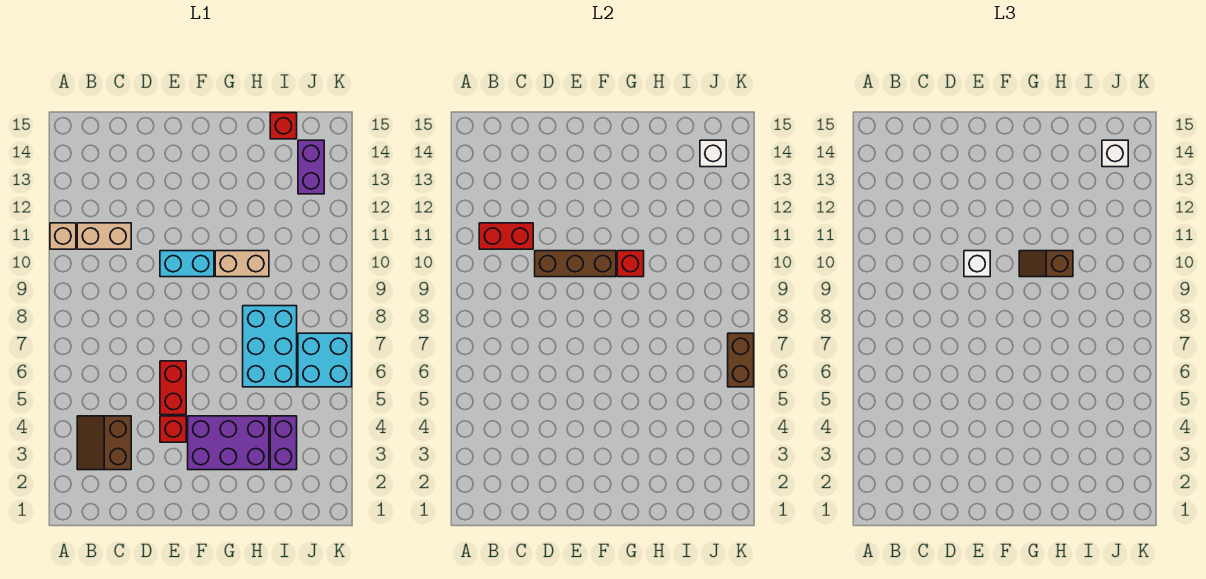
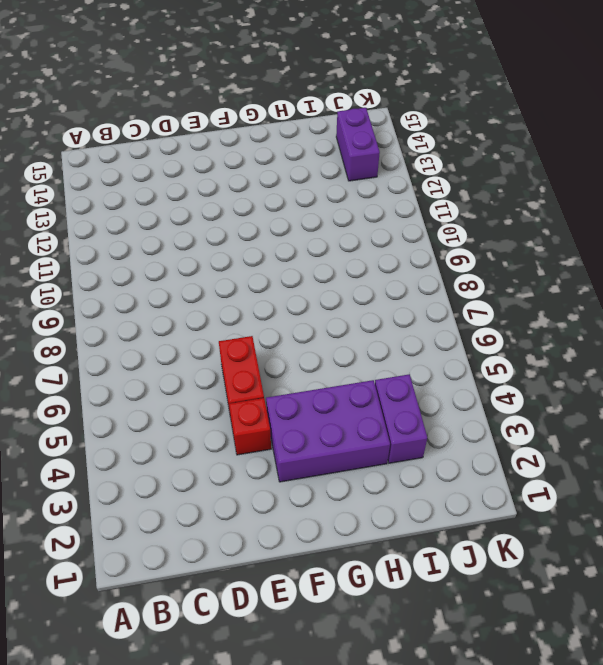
none -> tan brick A11 level 1
none -> brown slope B3:C4 level 1 top C
none -> tan brick B11:C11 level 1

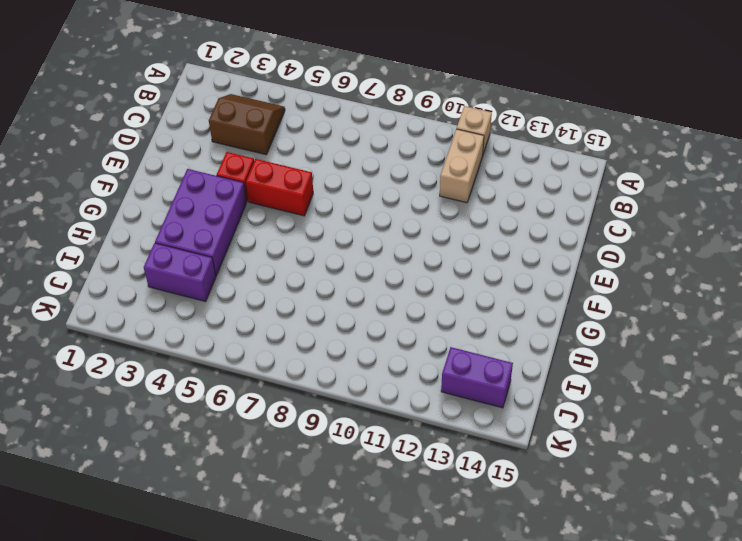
none -> cyan brick E10:F10 level 1
none -> tan brick G10:H10 level 1
none -> cyan brick H6:I8 level 1

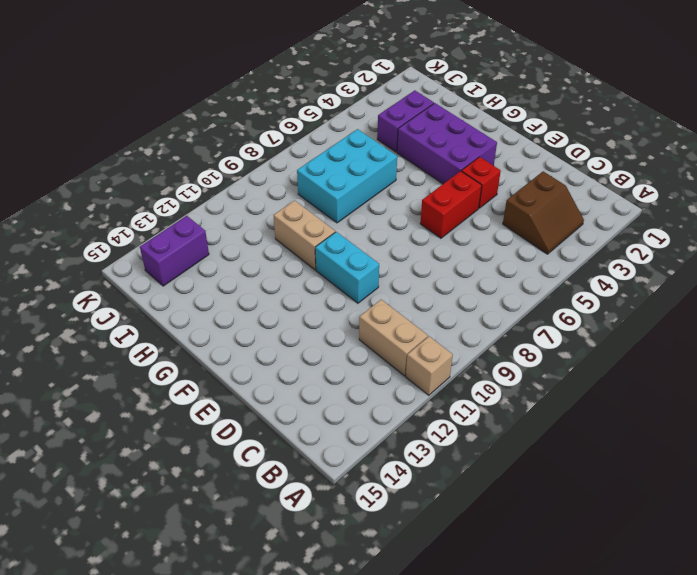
none -> red brick I15 level 1
none -> cyan brick J6:K7 level 1
none -> red brick B11:C11 level 2

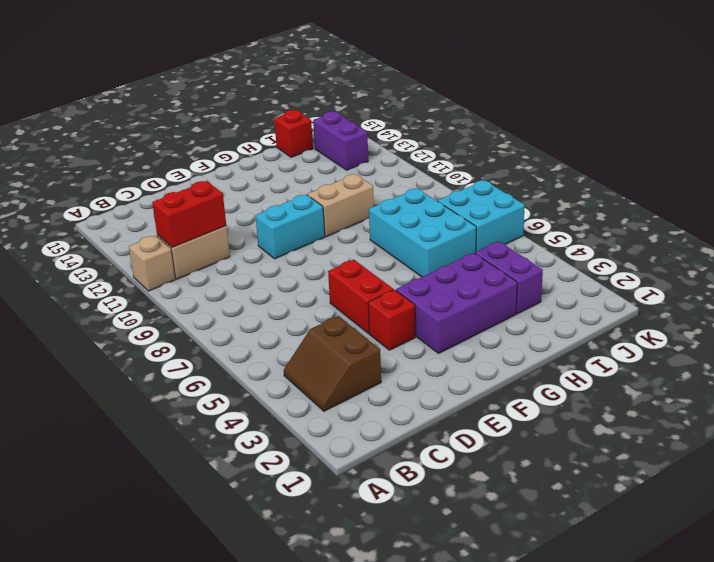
none -> brown brick D10:F10 level 2
none -> red brick G10 level 2
none -> white brick J14 level 2

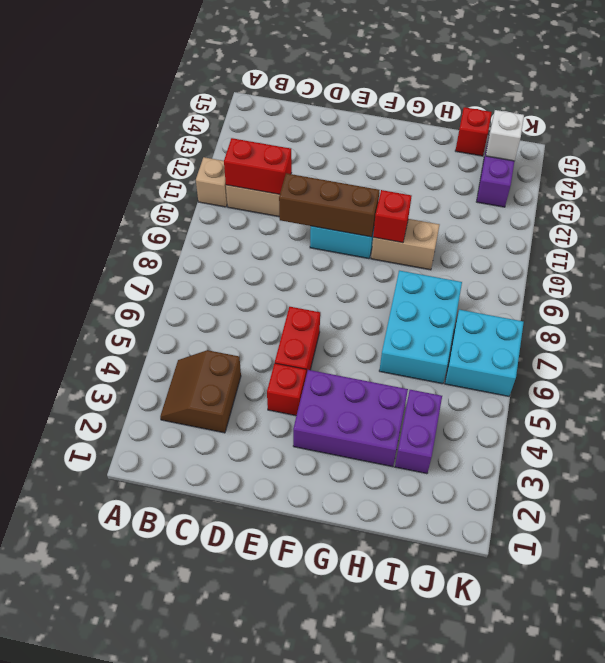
none -> brown brick K6:K7 level 2
none -> white brick E10 level 3
none -> brown slope G10:H10 level 3 top H

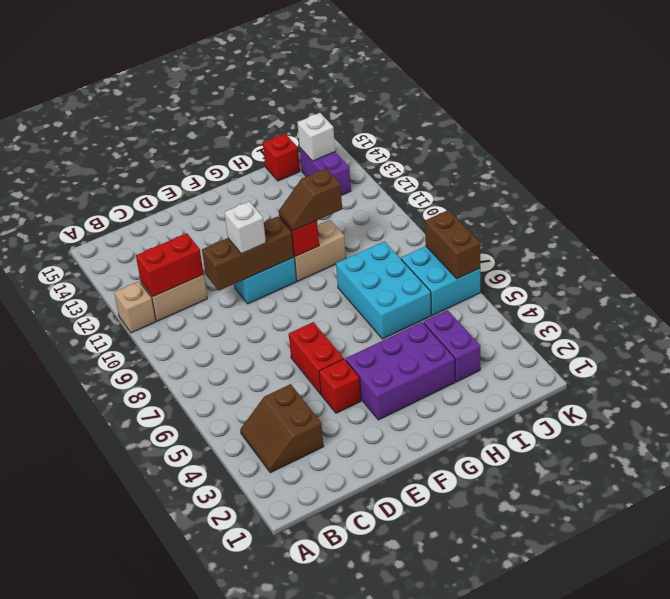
none -> white brick J14 level 3

